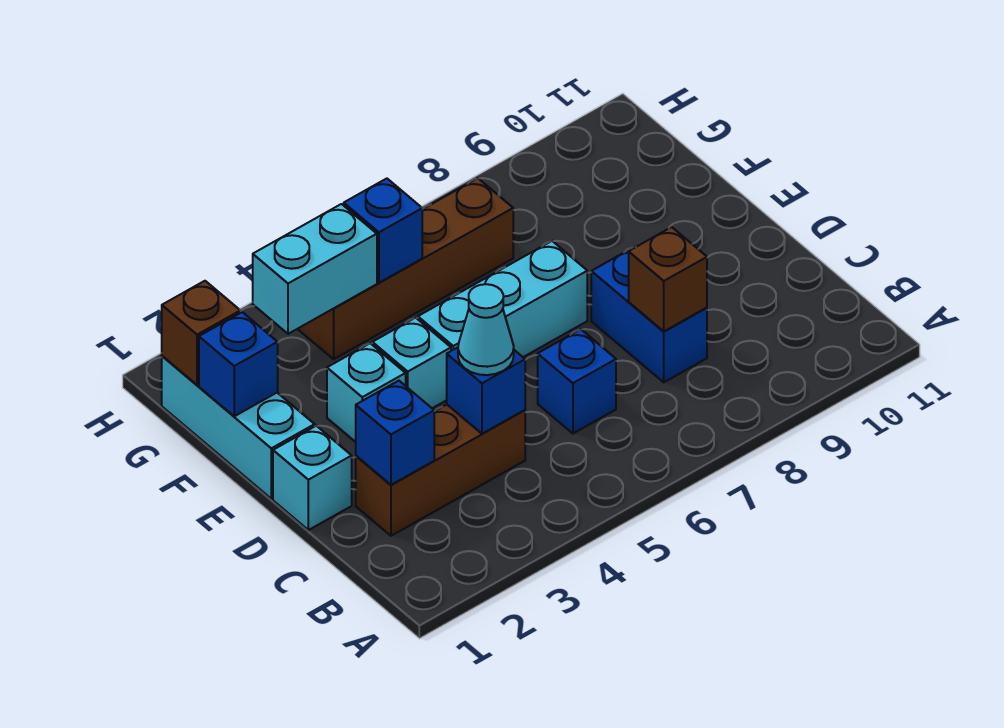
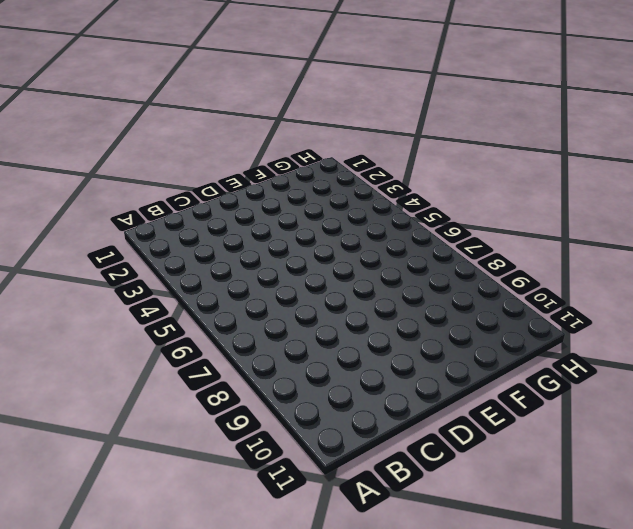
none -> brown brick C2:C4 level 1
none -> blue brick C6 level 1
none -> blue brick C8:D8 level 1

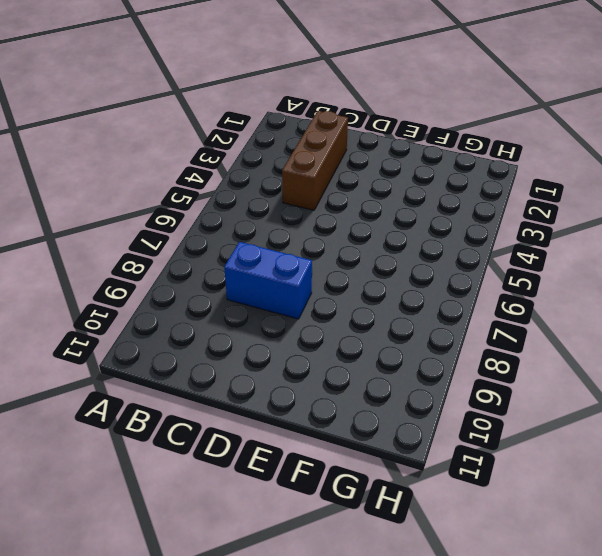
none -> blue brick C6 level 1
none -> cyan brick D1 level 1
none -> cyan brick E1:G1 level 1

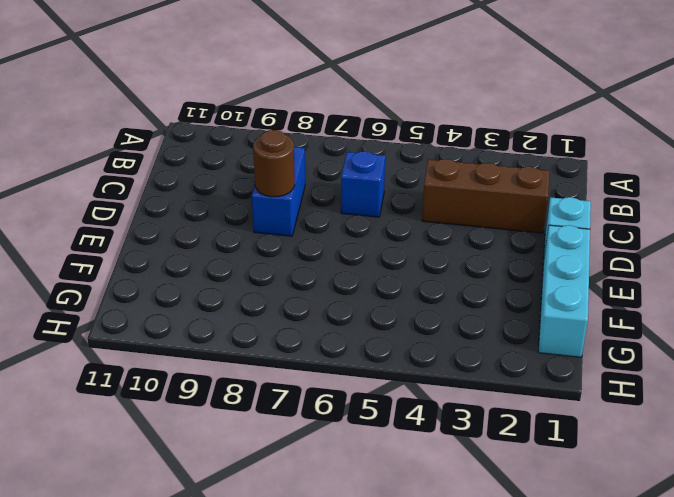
brown round brick D8 level 2 -> none
none -> cyan brick E3 level 1
none -> cyan brick E4 level 1
none -> cyan brick E5:E7 level 1

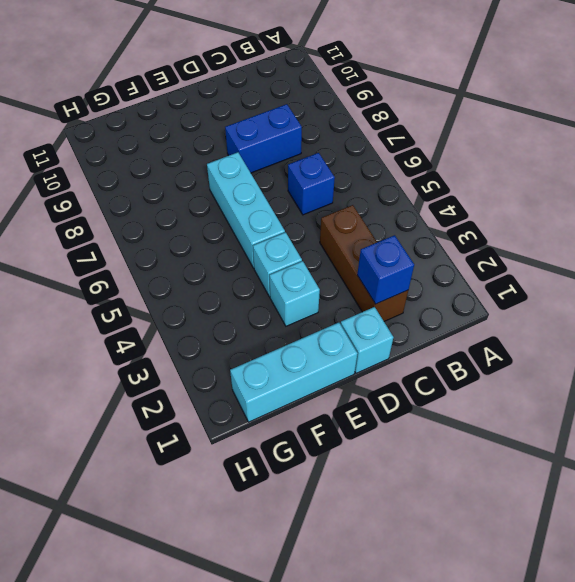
none -> brown brick G4:G7 level 1
none -> blue brick C4 level 2
none -> brown brick C8 level 2

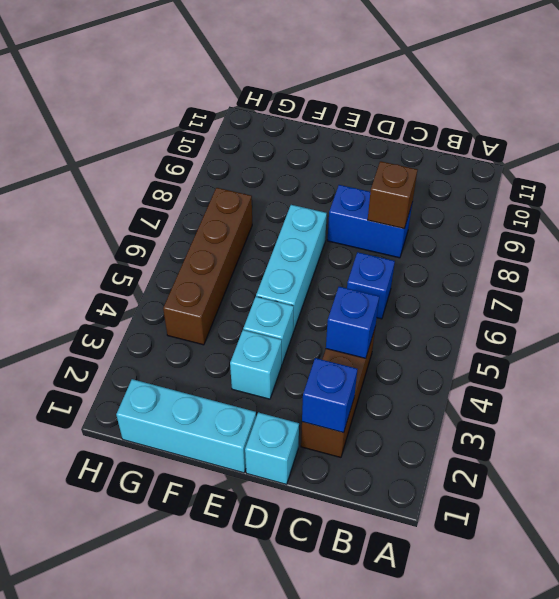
none -> blue brick F1 level 2
none -> brown brick G1 level 2
none -> cyan brick G3:G4 level 2

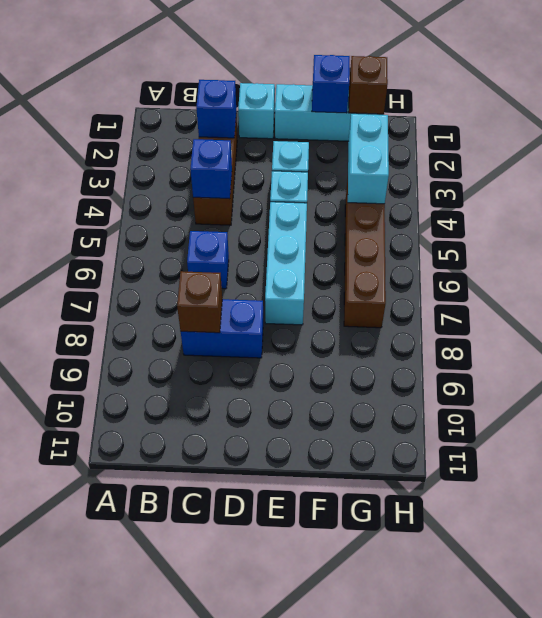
none -> blue brick G5 level 2
none -> cyan cone C4 level 3

